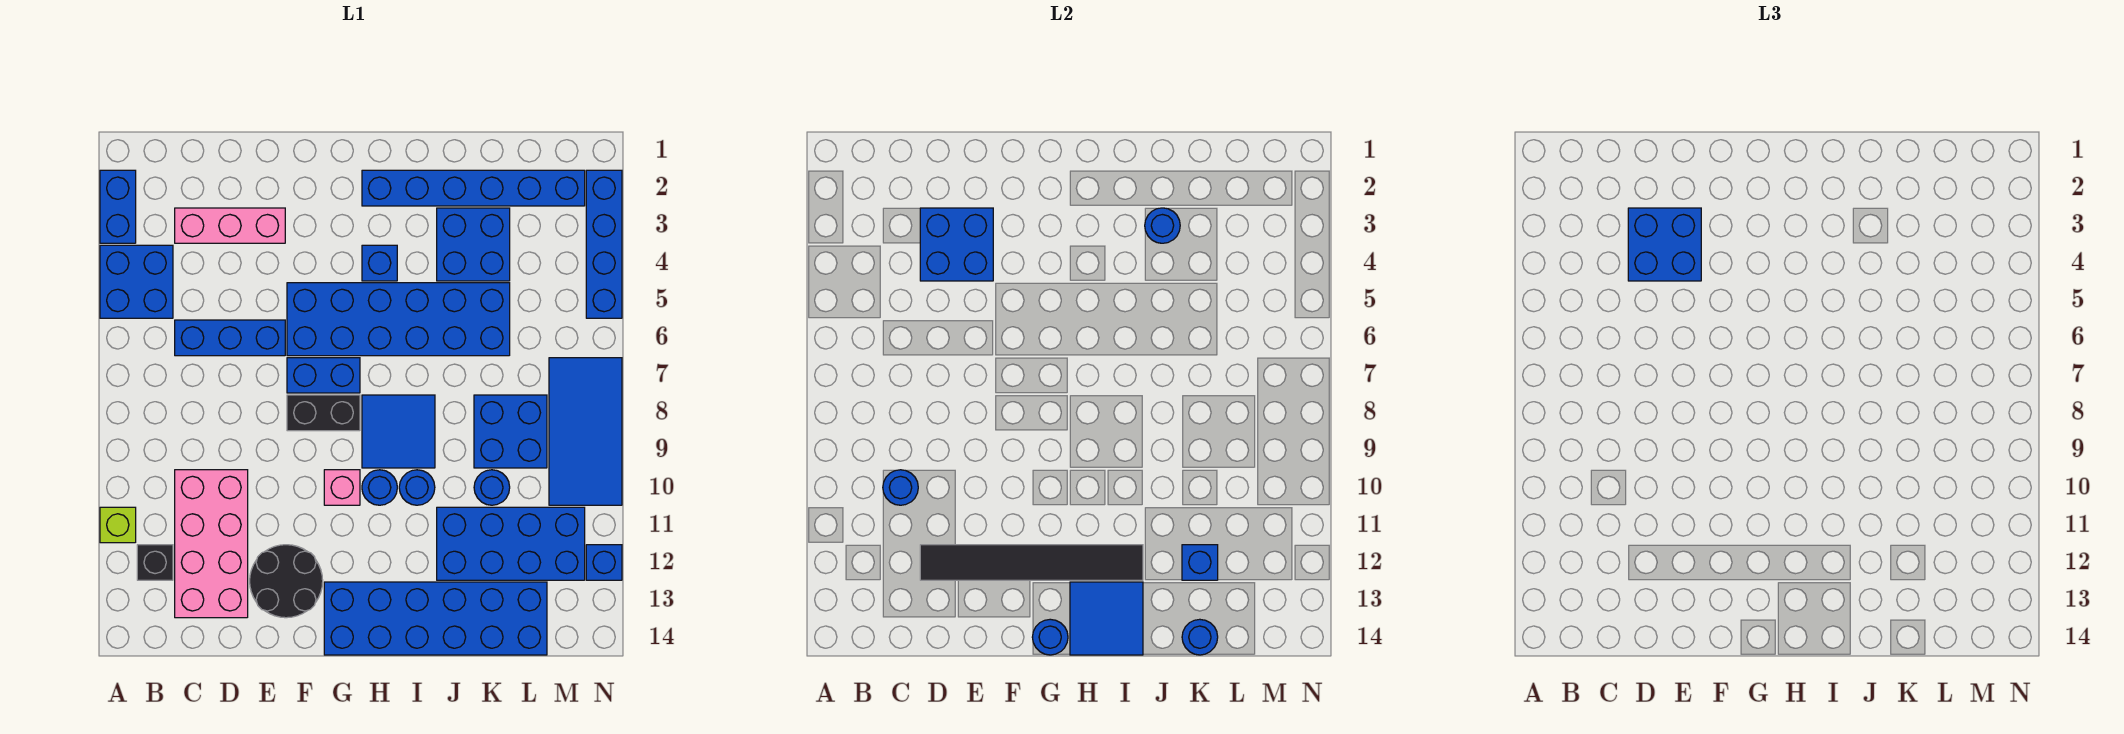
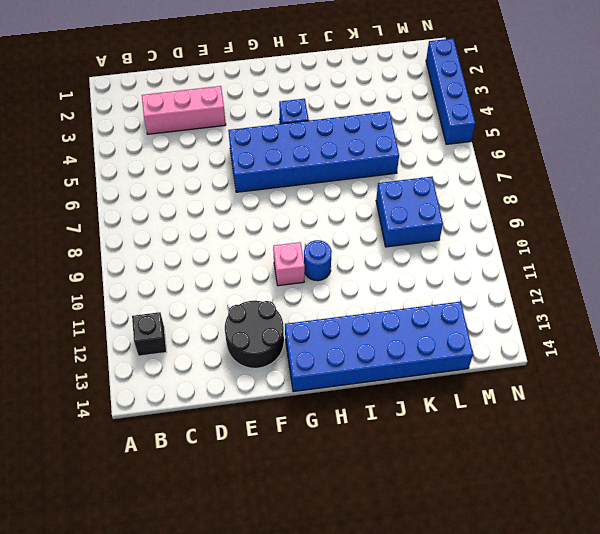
none -> blue brick A2:A3 level 1
none -> blue brick A4:B5 level 1
none -> lime brick A11 level 1
none -> blue brick C6:E6 level 1

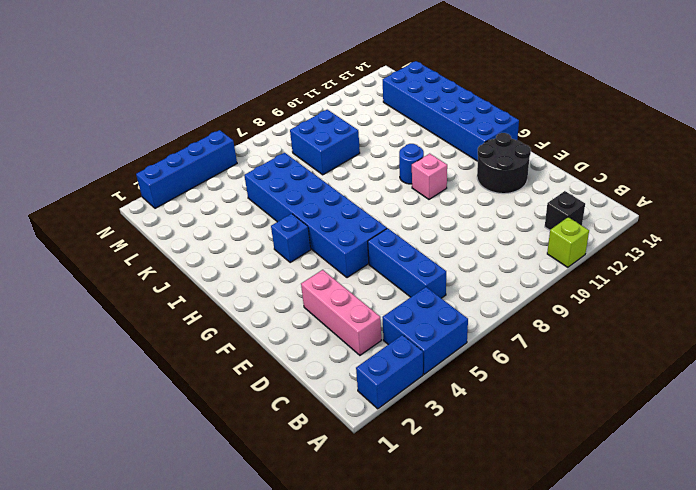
none -> pink brick C10:D13 level 1
none -> blue brick F7:G7 level 1
none -> black brick F8:G8 level 1
none -> blue brick H2:M2 level 1

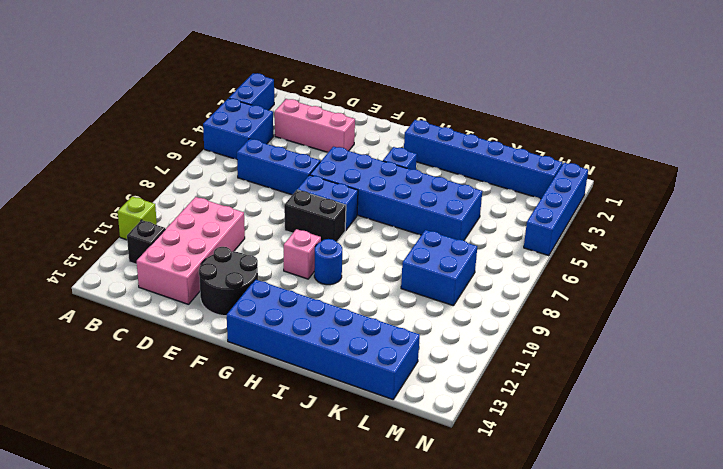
none -> blue tile H8:I9 level 1
none -> blue round brick I10 level 1
none -> blue brick J3:K4 level 1
none -> blue brick J11:M12 level 1

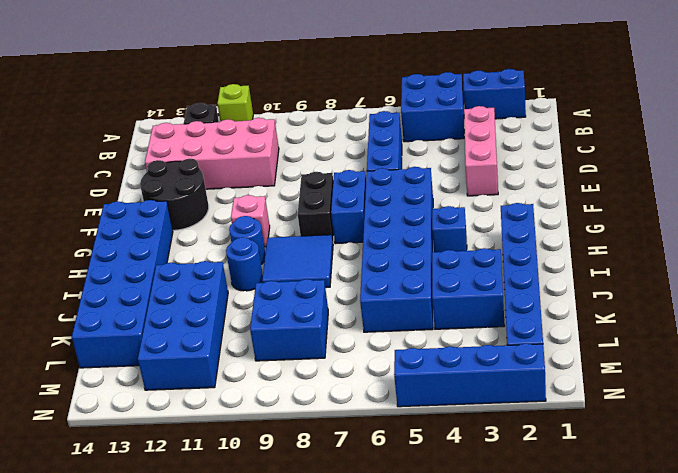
none -> blue round brick K10 level 1
none -> blue tile M7:N10 level 1
none -> blue brick N12 level 1
none -> blue round brick C10 level 2

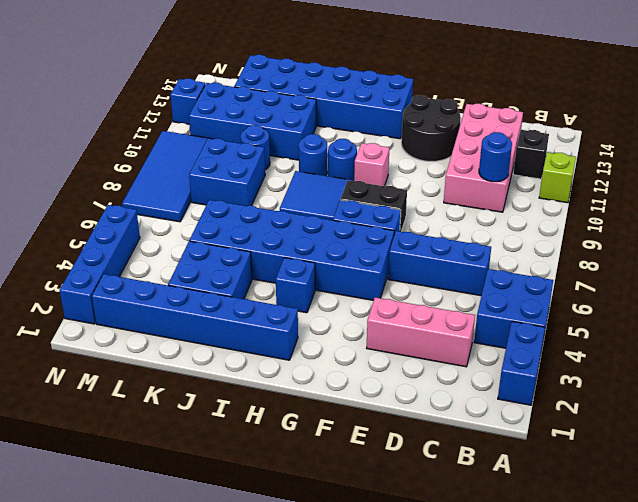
none -> blue brick D3:E4 level 2
none -> black tile D12:I12 level 2
none -> blue round brick G14 level 2
none -> blue tile H13:I14 level 2

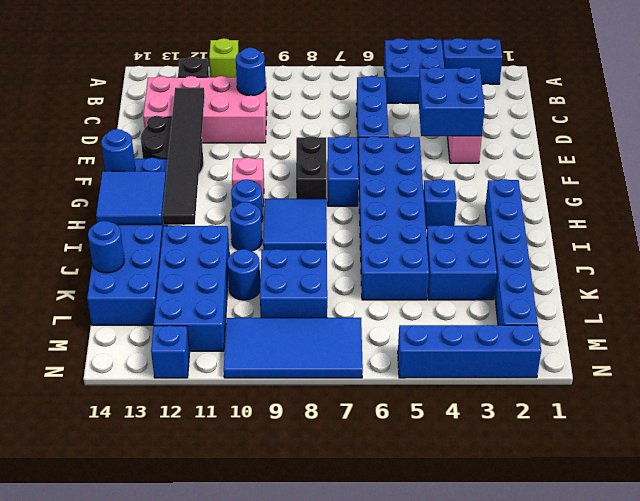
none -> blue round brick J3 level 2
none -> blue brick K12 level 2
none -> blue brick D3:E4 level 3

